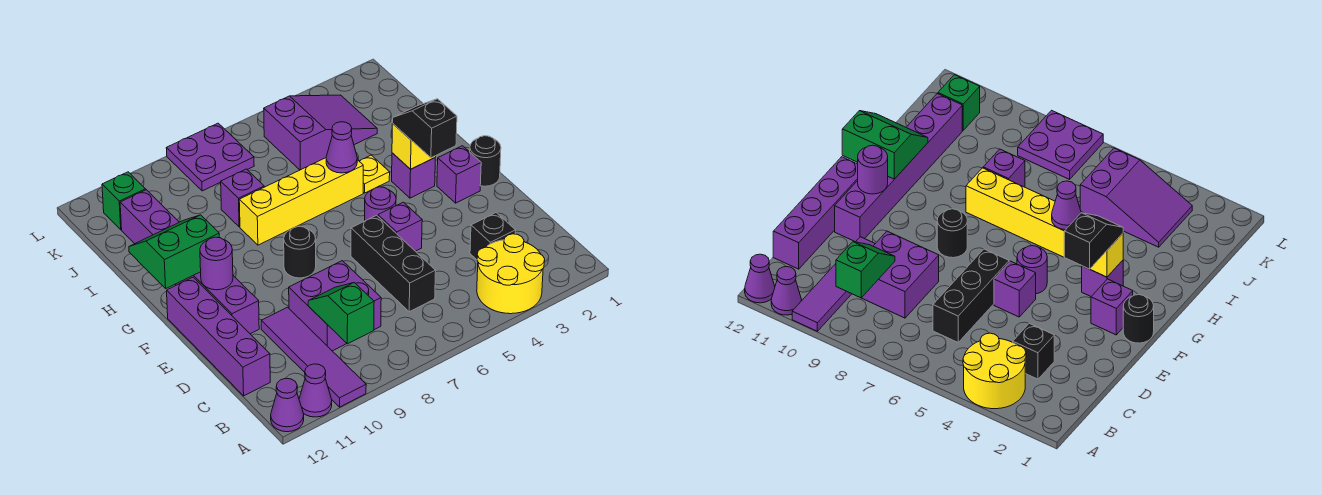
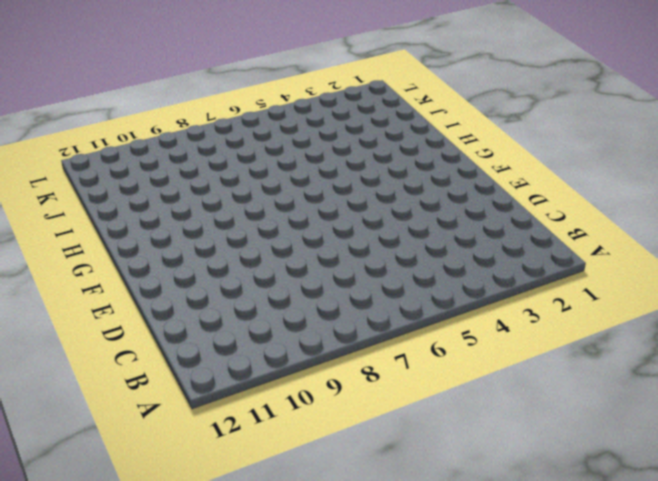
none -> yellow round brick A3:B4 level 1
none -> purple tile A10:D10 level 1
none -> purple cone A11 level 1

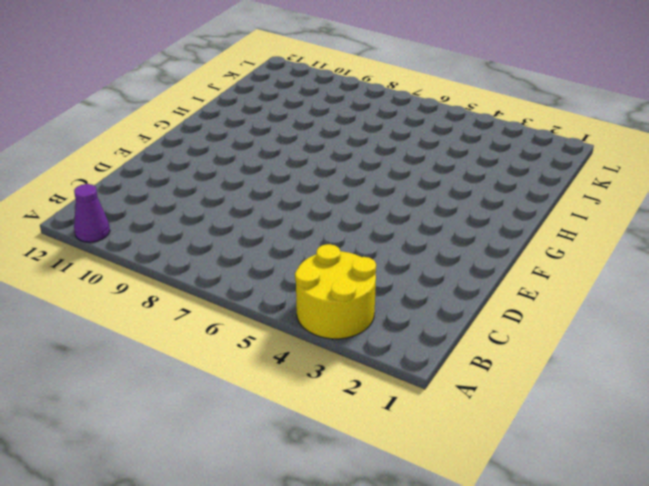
none -> purple tile A10:D10 level 1
none -> purple cone A12 level 1
none -> black brick C3 level 1

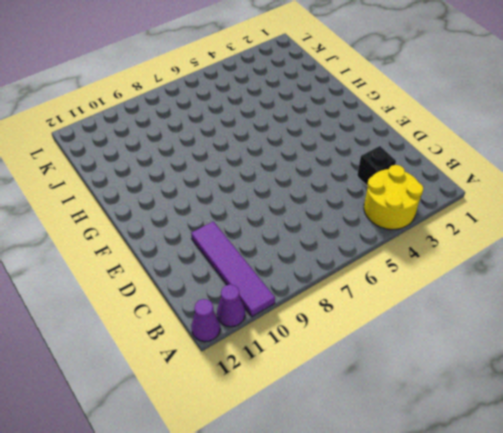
none -> black brick C6:E6 level 1
none -> purple brick C8:D9 level 1
none -> purple brick C12:F12 level 1

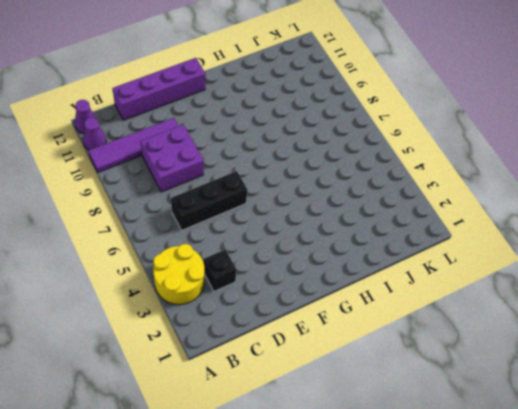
none -> purple brick E5 level 1
none -> purple brick E11:J11 level 1
none -> black round brick F1 level 1

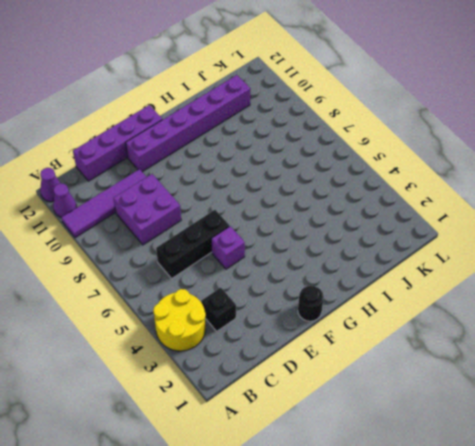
none -> purple brick F2 level 1
none -> purple round brick F5 level 1
none -> black round brick F8 level 1

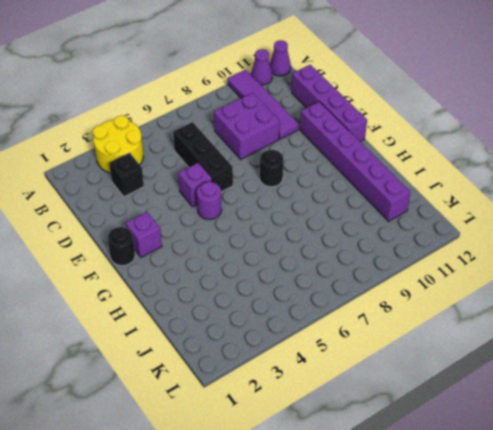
none -> purple brick G3 level 1
none -> yellow plate H4 level 1
none -> yellow brick H5:H8 level 1

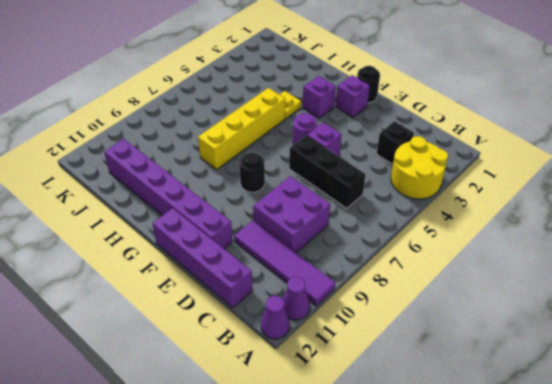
none -> purple brick I8 level 1
none -> purple slope J3:K5 level 1 top 5
none -> purple plate K7:L8 level 1

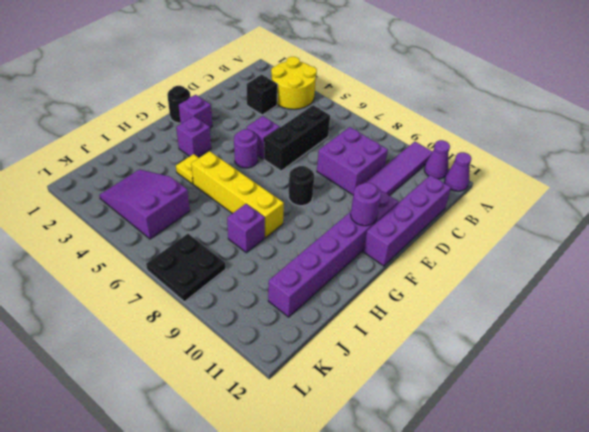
black plate K7:L8 level 1 -> purple plate K7:L8 level 1
none -> green brick K11 level 1
none -> green slope B9:C9 level 2 top B
none -> yellow brick G3 level 2

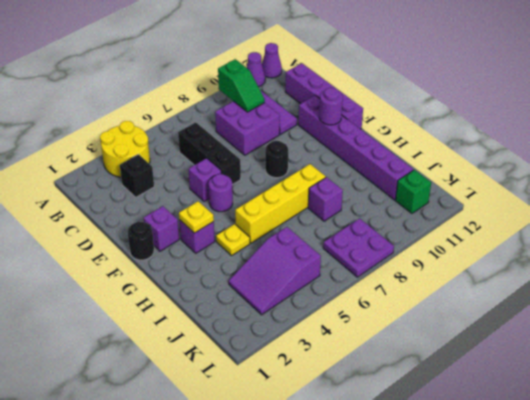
yellow plate G3 level 2 -> yellow brick G3 level 2
none -> green slope G11:H12 level 2 top G
none -> purple cone H5 level 2
none -> black slope F3:G3 level 3 top F

